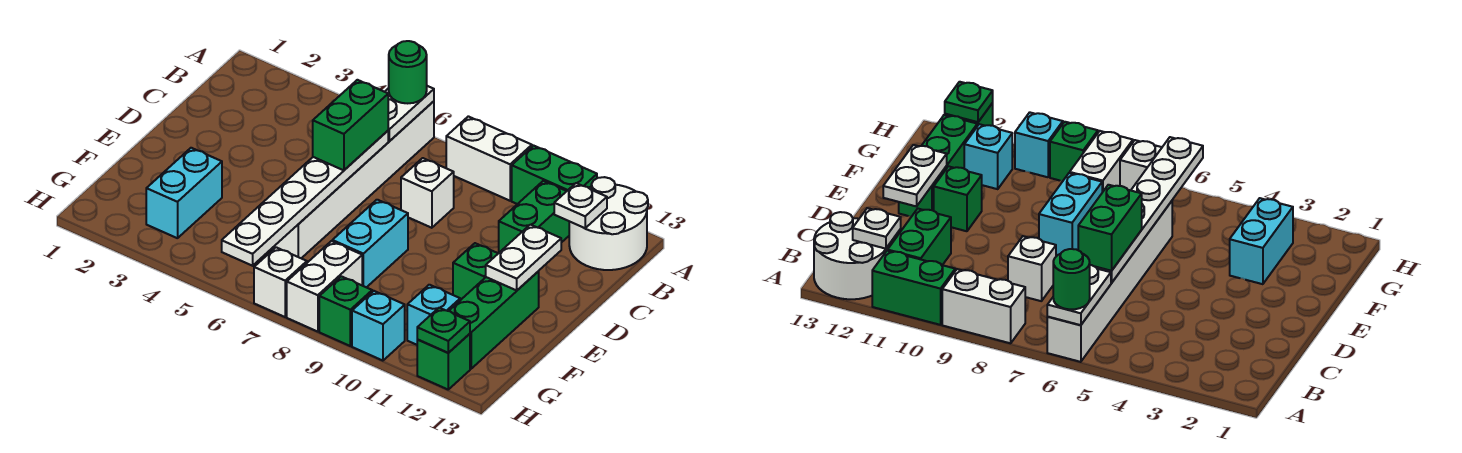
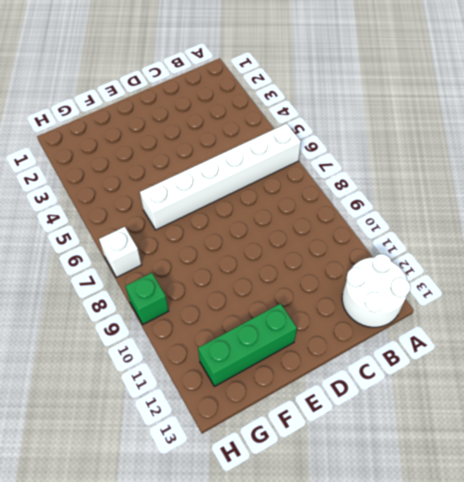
none -> white brick A8:A9 level 1
none -> green brick A10:A11 level 1
none -> green brick B11:C11 level 1

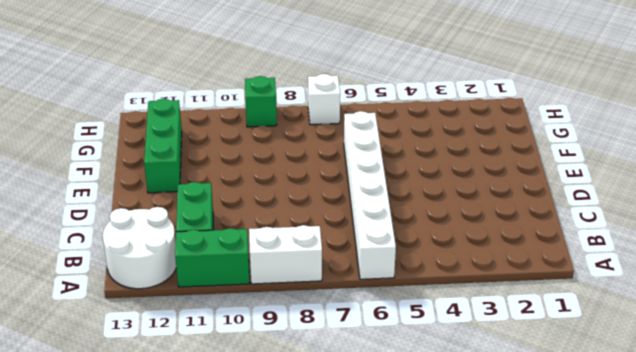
none -> white brick C8 level 1
none -> cyan brick E8:F8 level 1
none -> green brick E11 level 1

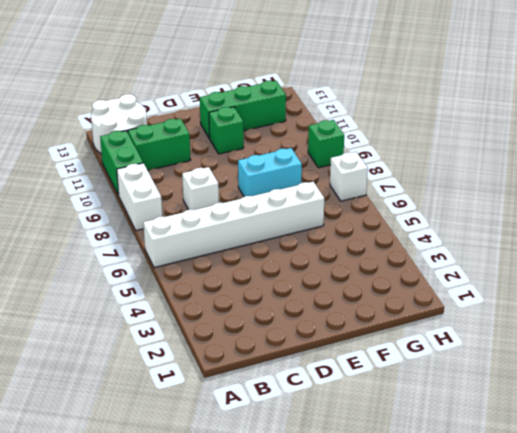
none -> cyan brick F3:G3 level 1
none -> white brick G8:H8 level 1
none -> cyan brick G11 level 1

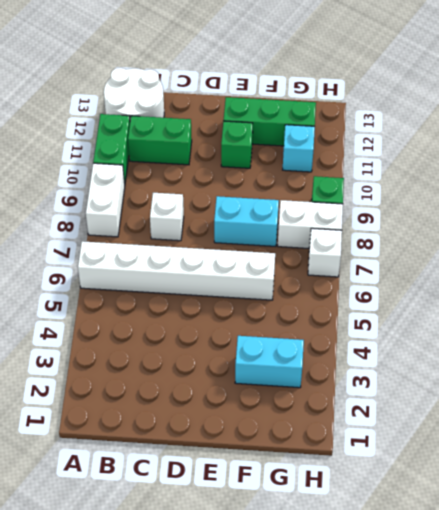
none -> cyan brick H10 level 1
none -> green brick H12 level 1
none -> white plate A6:B6 level 2

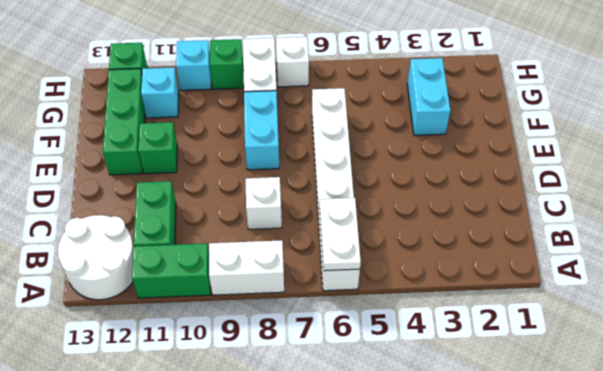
none -> white plate B12 level 2
none -> white plate C6:H6 level 2
none -> white plate D12:E12 level 2

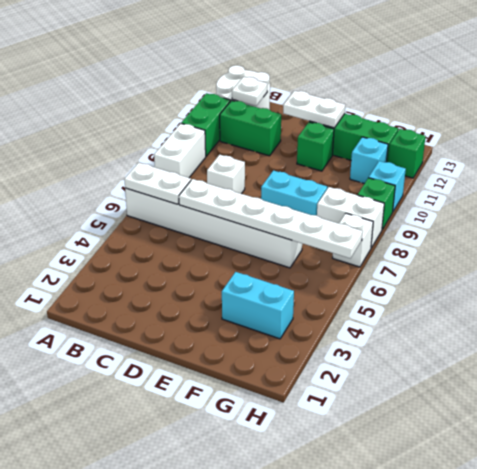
none -> green plate H12 level 2
none -> green round brick A6 level 3
none -> green brick C6:D6 level 3

